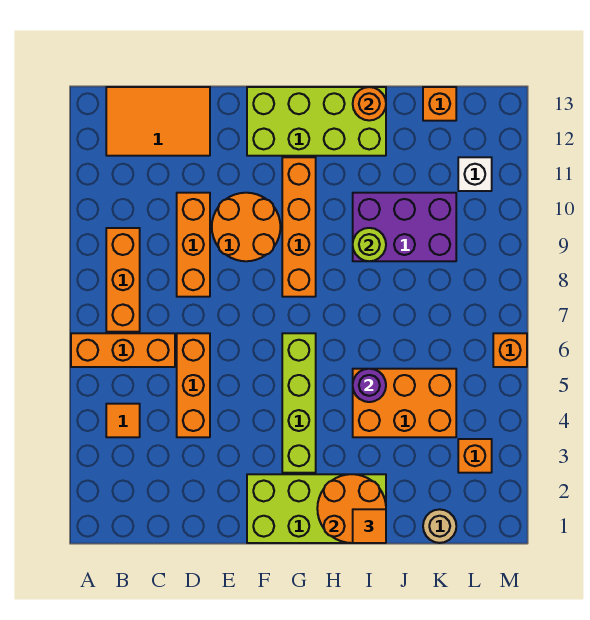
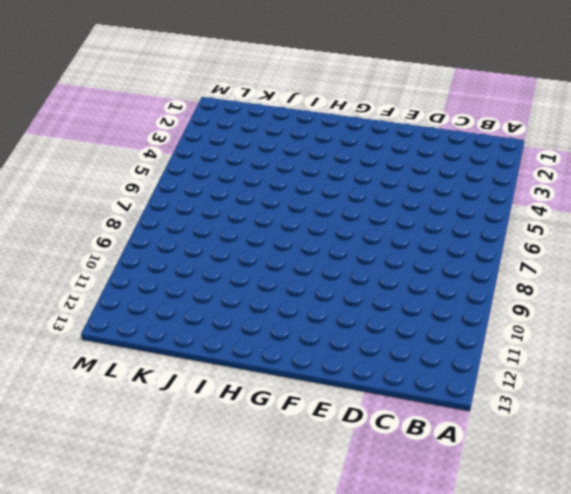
none -> orange brick A6:C6 level 1
none -> orange tile B4 level 1
none -> orange brick B7:B9 level 1

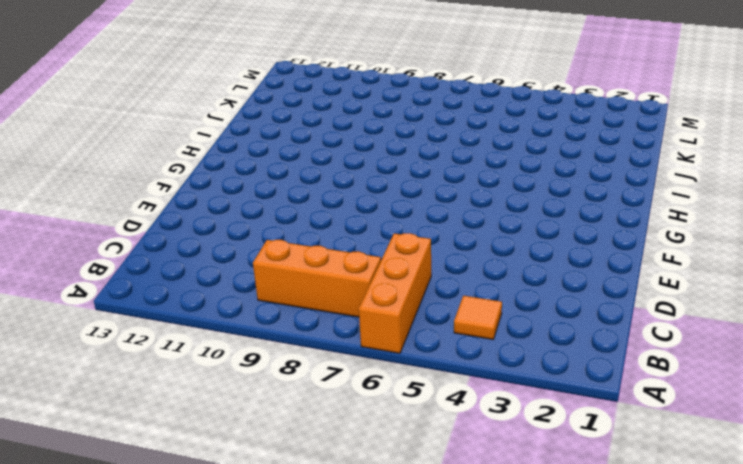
none -> orange tile B12:D13 level 1
none -> orange brick D4:D6 level 1
none -> orange brick D8:D10 level 1

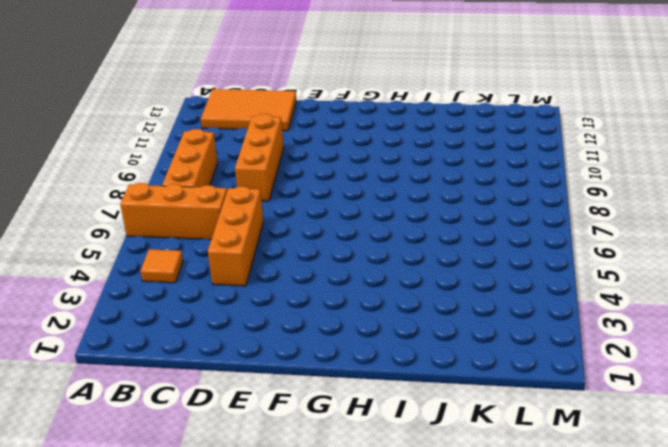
none -> orange round brick E9:F10 level 1
none -> lime brick F1:I2 level 1
none -> lime brick F12:I13 level 1

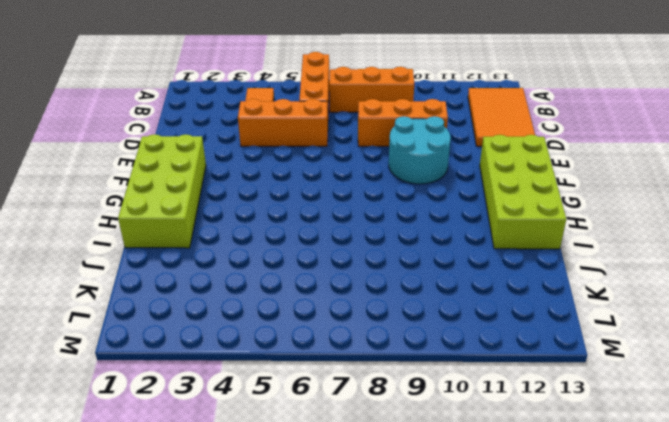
cyan round brick E9:F10 level 1 -> orange round brick E9:F10 level 1
none -> lime brick G3:G6 level 1
none -> orange brick G8:G11 level 1
none -> orange brick I4:K5 level 1

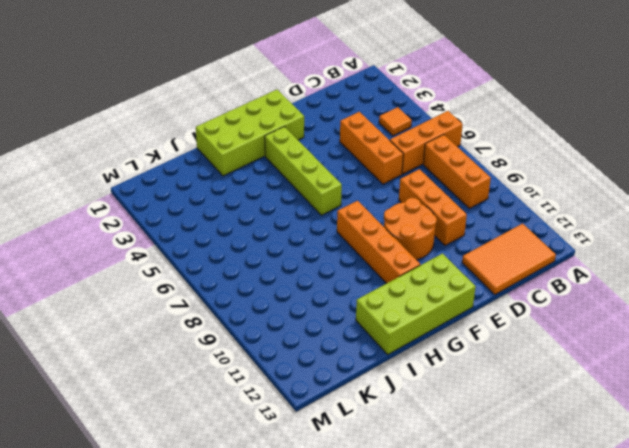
none -> orange brick I4:K5 level 1
none -> purple brick I9:K10 level 1
none -> tan round brick K1 level 1

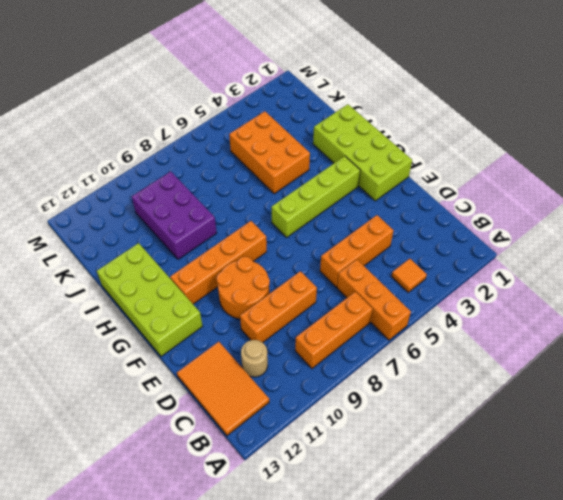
tan round brick C11 level 1 -> tan round brick K1 level 1
none -> orange brick K13 level 1
none -> orange brick L3 level 1
none -> white brick L11 level 1

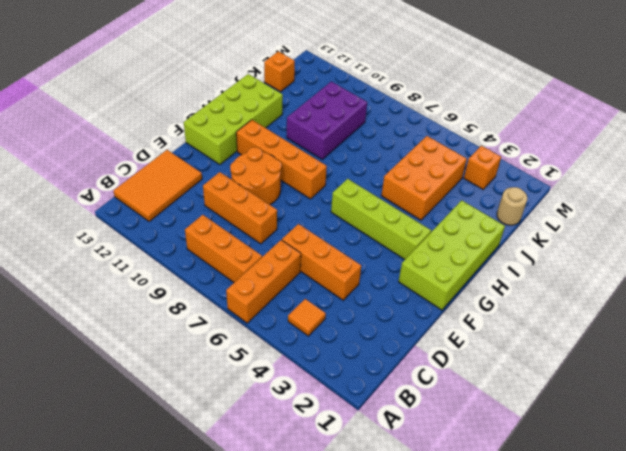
none -> white brick L11 level 1
none -> orange brick M6 level 1
none -> orange round brick H1:I2 level 2

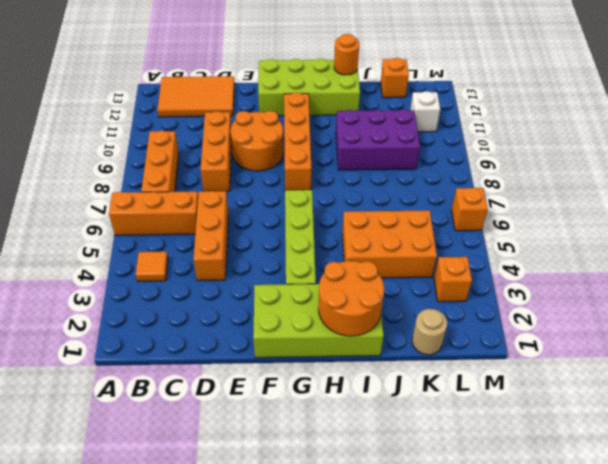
none -> purple round brick I5 level 2
none -> lime round brick I9 level 2
none -> orange tile I1 level 3

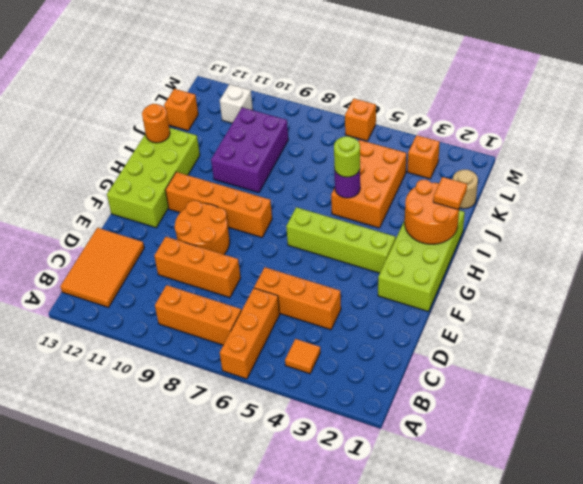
lime round brick I5 level 3 -> lime round brick I9 level 2

